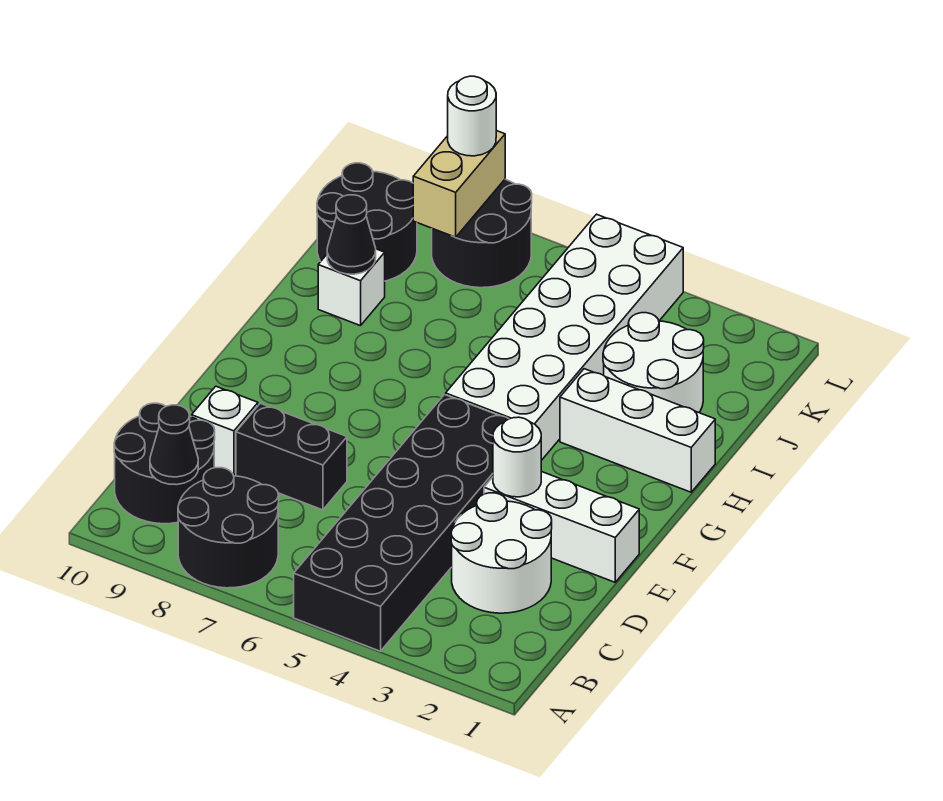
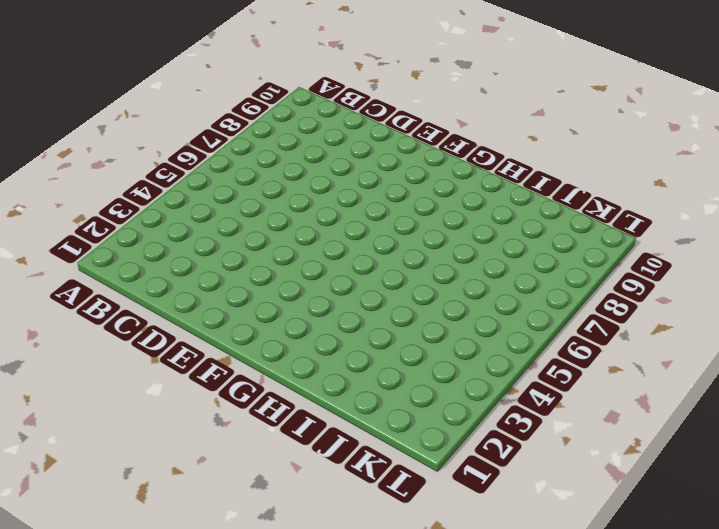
none -> black brick A4:F5 level 1
none -> black round brick A7:B8 level 1
none -> black round brick B9:C10 level 1

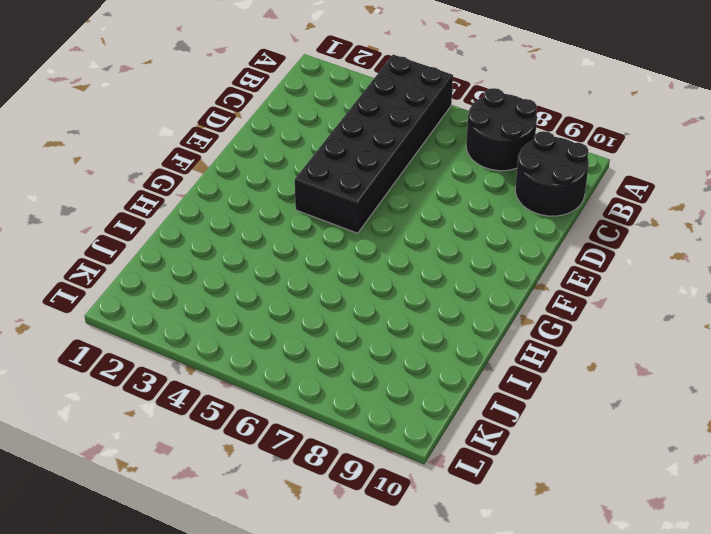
none -> white round brick C2:D3 level 1
none -> black brick D7:D8 level 1
none -> white brick D9 level 1

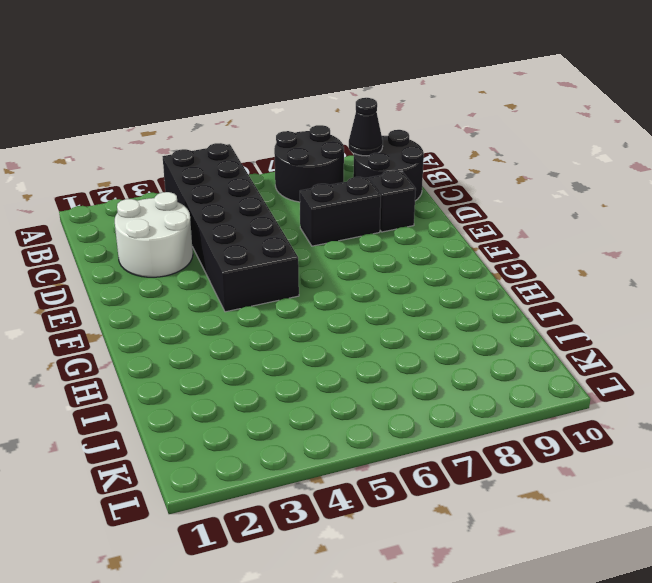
black brick D9 level 1 -> white brick D9 level 1
none -> white brick E1:E3 level 1
none -> white brick G4:L5 level 1
none -> white brick H1:H3 level 1

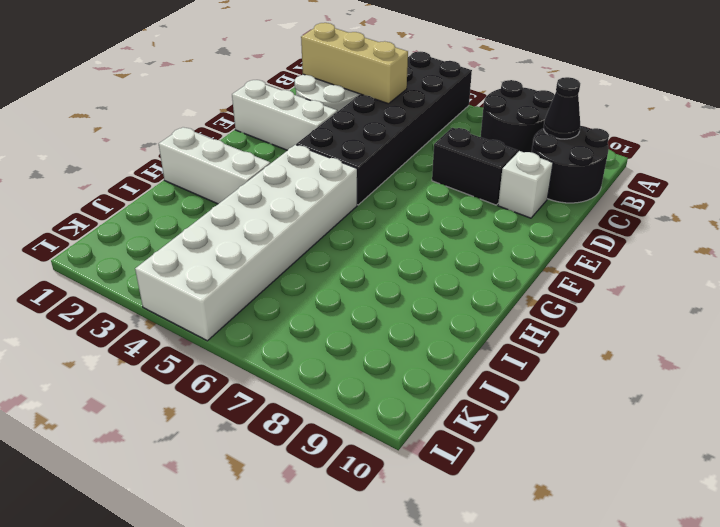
tan brick C2:C4 level 2 -> none
none -> white round brick I2:J3 level 1
none -> white brick I9 level 1
none -> black round brick J9:K10 level 1

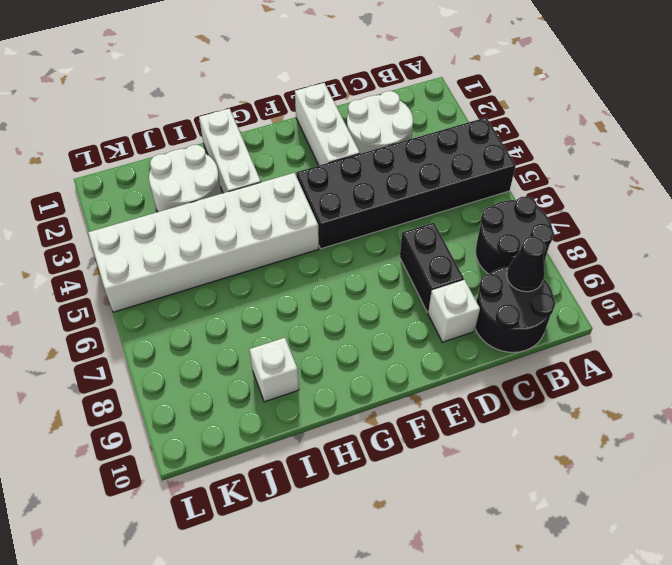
none -> black round brick J9:K10 level 1
none -> black round brick K7:L8 level 1
none -> white round brick E3 level 2

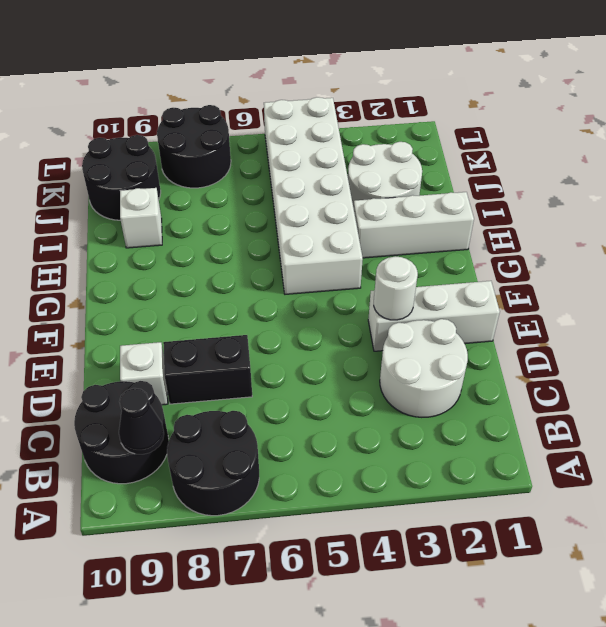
none -> black brick A4:F5 level 1
none -> black cone I9 level 2
none -> tan brick K8:L8 level 2

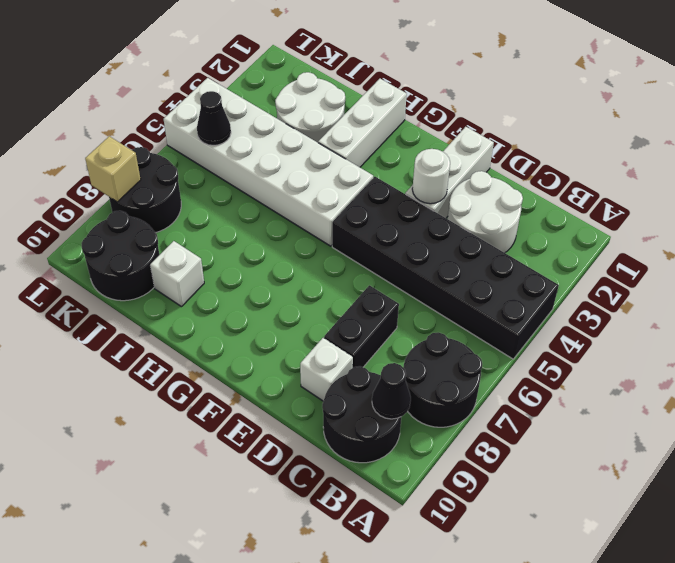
black cone K5 level 2 -> black cone I9 level 2
tan brick L8 level 2 -> tan brick K8:L8 level 2
none -> white round brick L8 level 3

